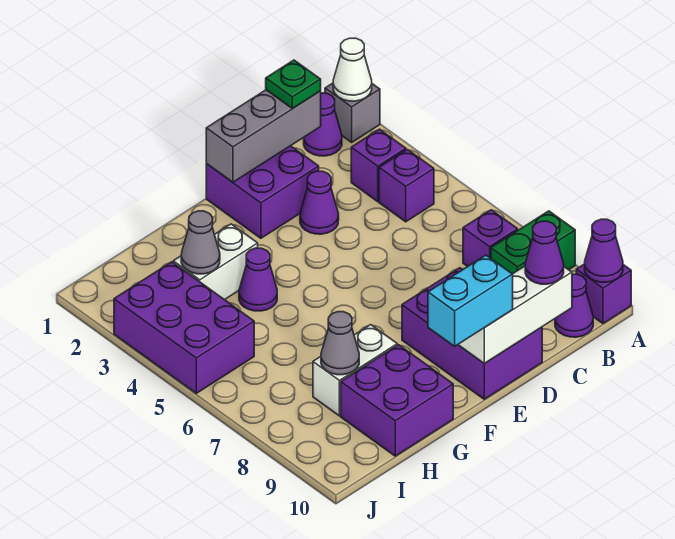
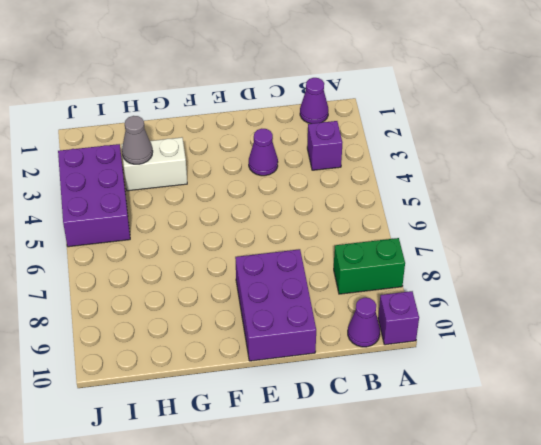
none -> grey brick A1 level 1
none -> purple brick B4 level 1
none -> purple brick B7 level 1

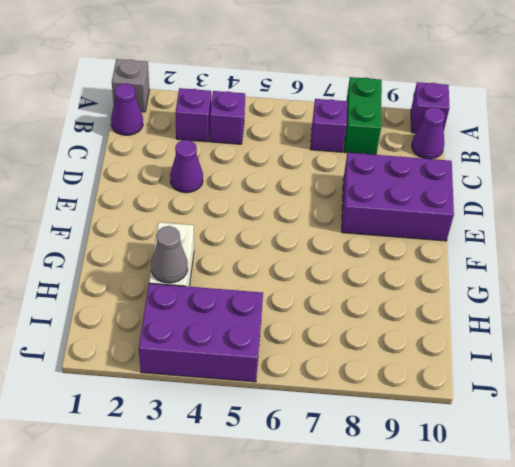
none -> purple brick D1:E2 level 1
none -> purple cone G4 level 1
none -> white brick G8:H8 level 1

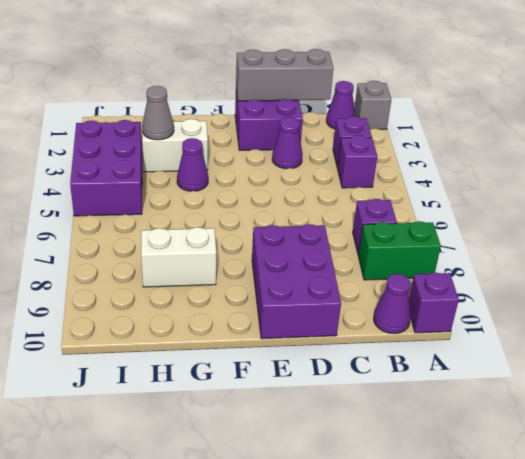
none -> purple brick G9:H10 level 1
none -> white cone A1 level 2
none -> purple cone A10 level 2

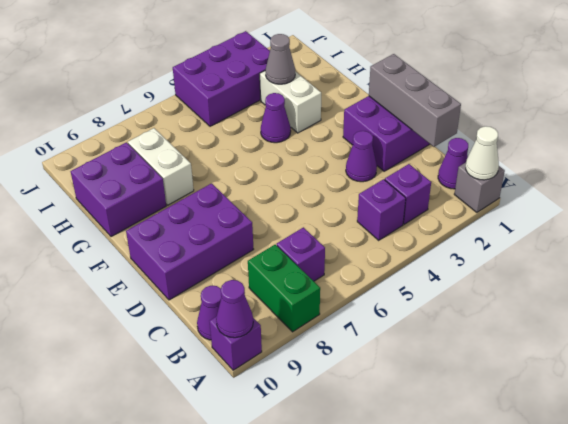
none -> white brick C10:E10 level 2
none -> grey cone H8 level 2
none -> green plate C1 level 3

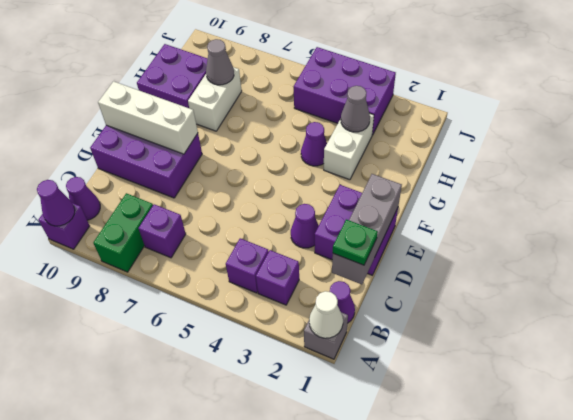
white brick E8:E10 level 2 -> white brick C10:E10 level 2
none -> purple cone C10 level 3
none -> cyan brick E10:F10 level 3

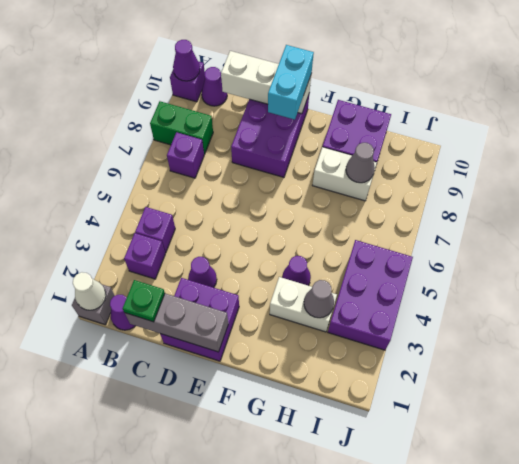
cyan brick E9:E10 level 3 -> cyan brick E10:F10 level 3
none -> purple cone C10 level 3

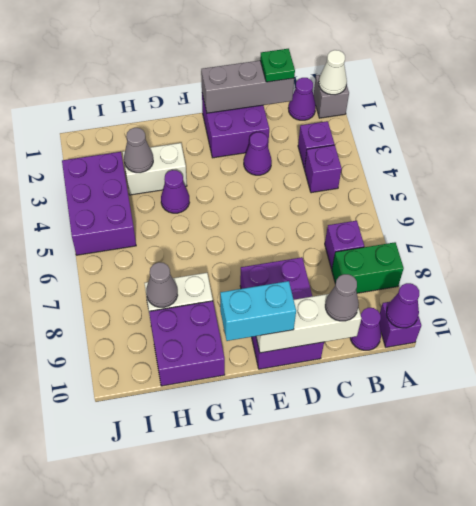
grey cone C10 level 3 -> purple cone C10 level 3

